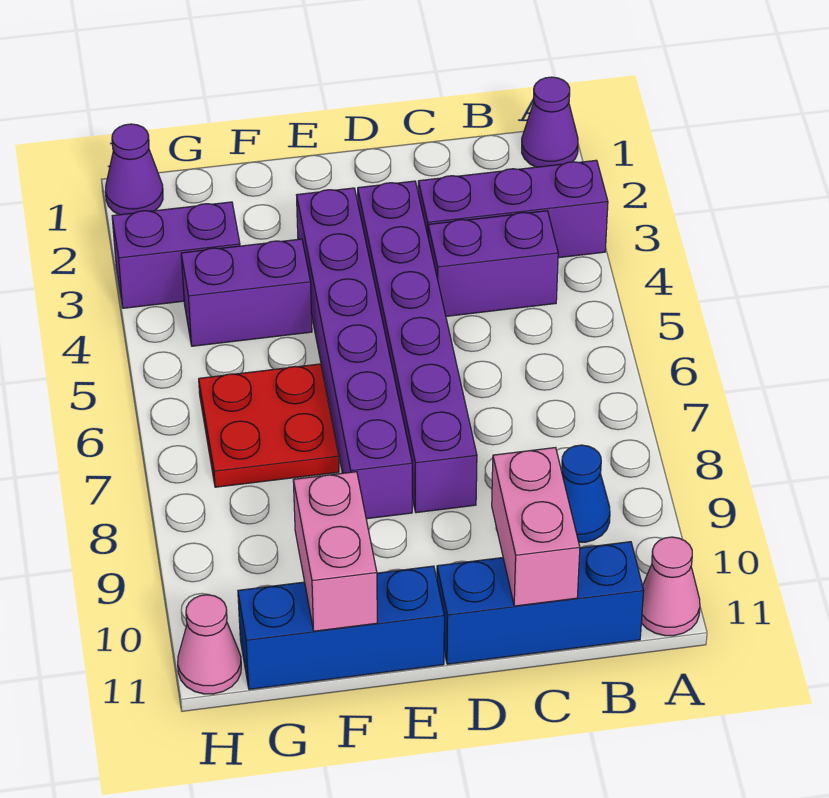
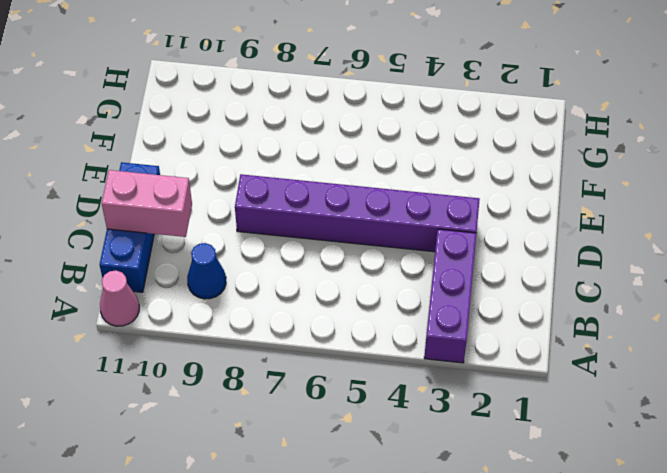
none -> purple cone A1 level 1
none -> purple brick B4:C4 level 1
none -> purple brick E3:E8 level 1

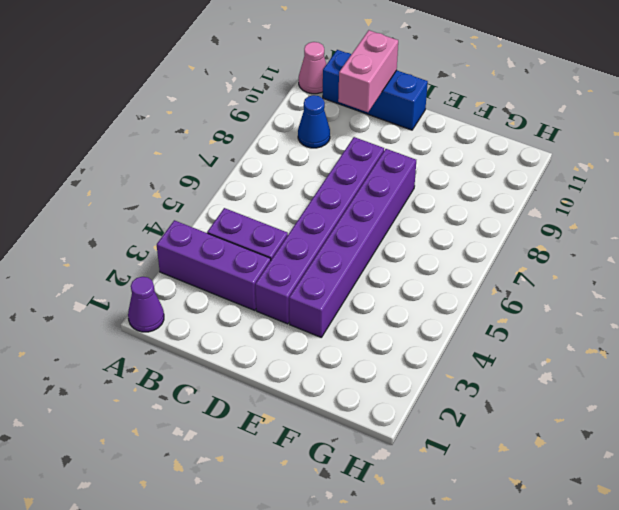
none -> blue brick E11:G11 level 1
none -> purple brick F4:G4 level 1
none -> red plate F6:G7 level 1

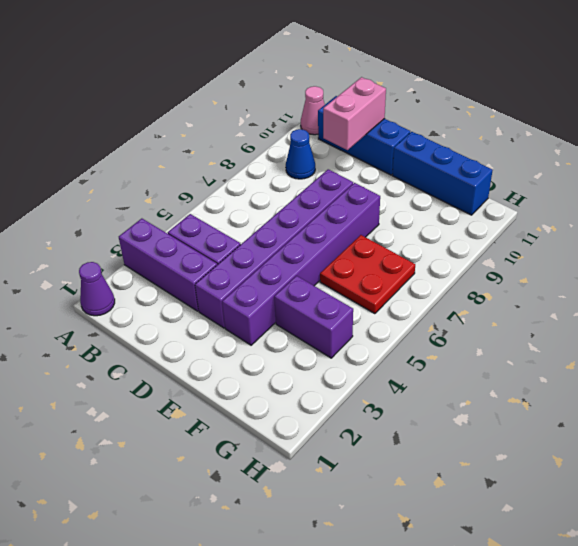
none -> purple brick G3:H3 level 1
none -> purple cone H1 level 1
none -> pink cone H11 level 1

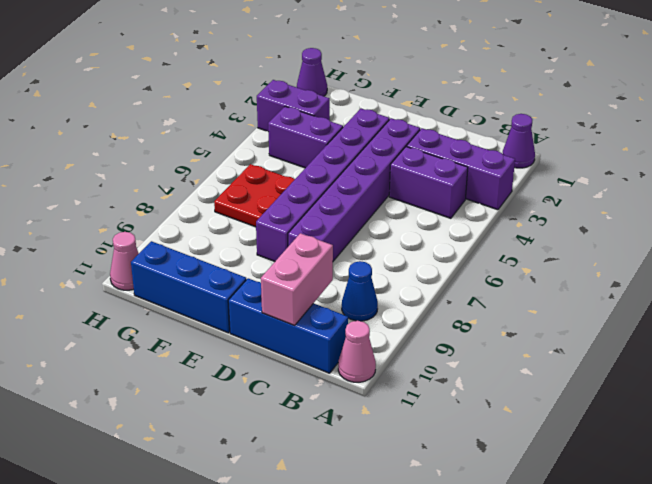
none -> pink brick F10:F11 level 2

